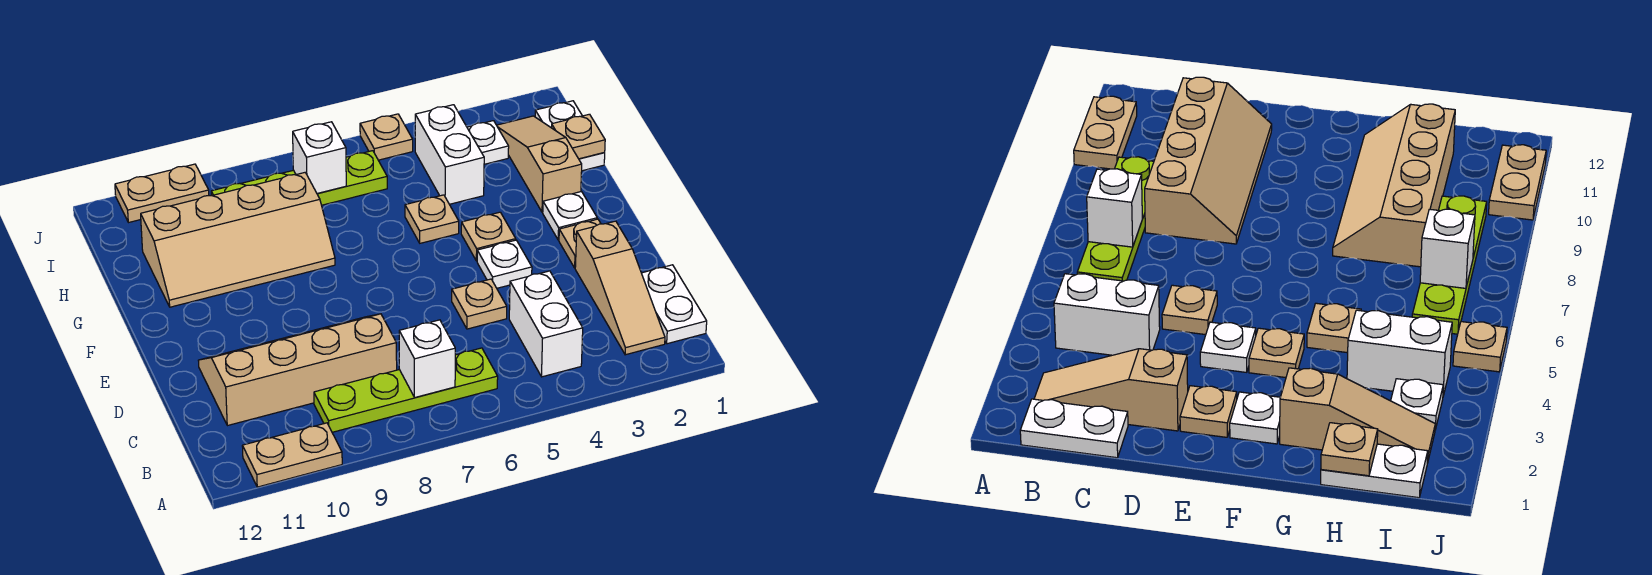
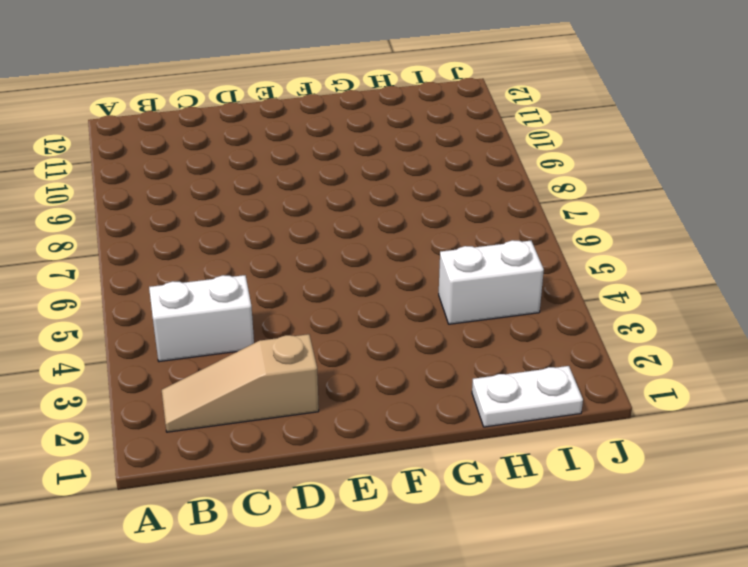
none -> tan plate A10:A11 level 1
none -> white plate B1:C1 level 1
none -> lime plate B6:B9 level 1

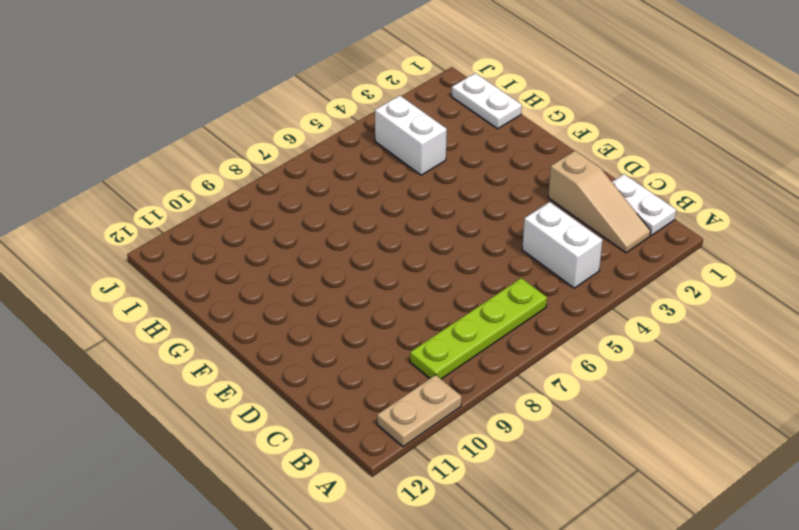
none -> tan slope C8:D11 level 1 top C
none -> tan plate D5 level 1
none -> tan plate E2 level 1

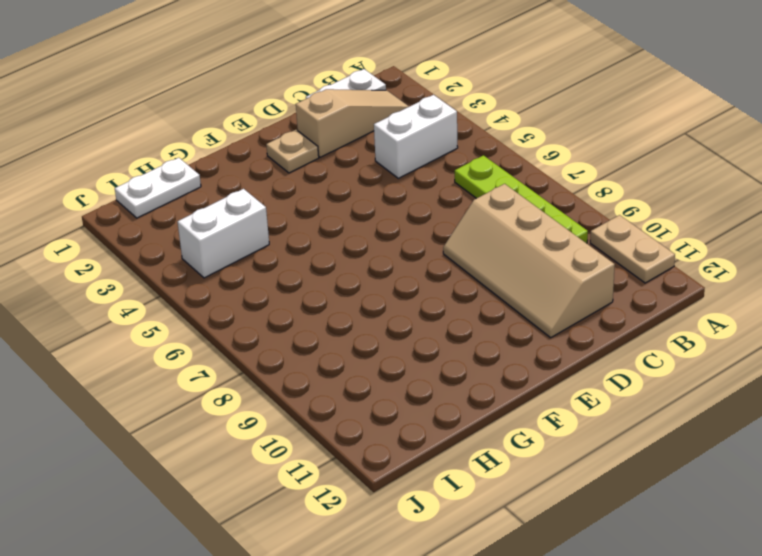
none -> tan plate D5 level 1
none -> white plate E4 level 1
none -> white plate F2 level 1

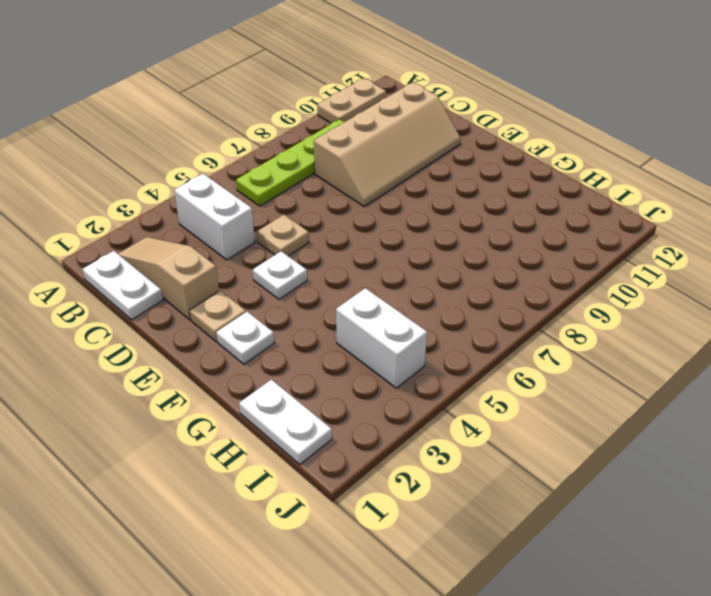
none -> tan plate F4 level 1
none -> tan slope G2:I2 level 1 top G
none -> tan plate G5 level 1

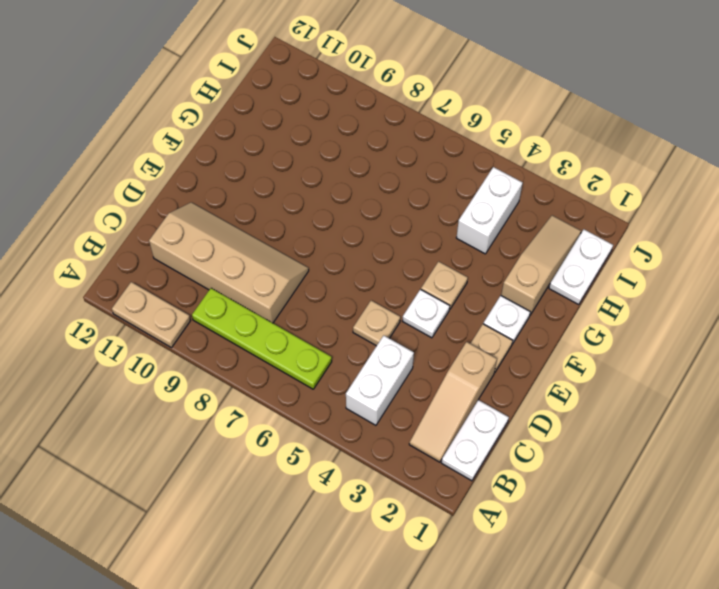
none -> tan plate G5 level 1
none -> tan slope G8:H11 level 1 top H
none -> white plate I3 level 1

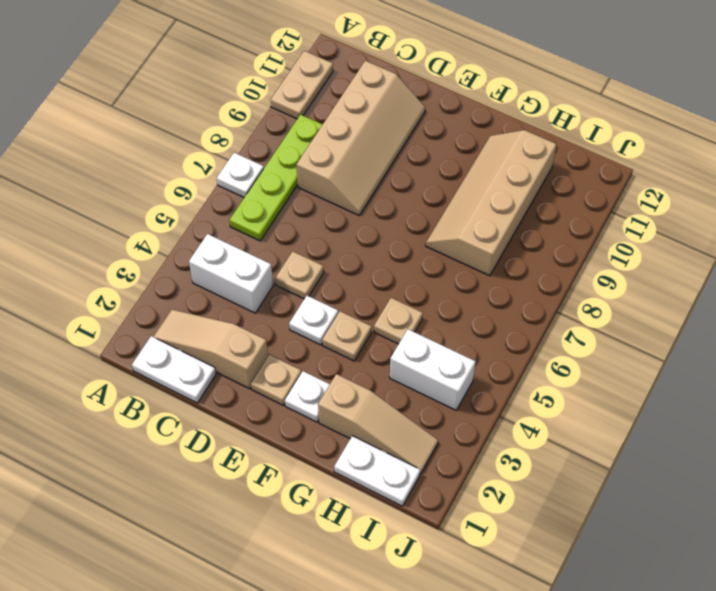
white plate A7 level 1 -> white plate I3 level 1
none -> lime plate I6:I9 level 1
none -> tan plate J5 level 1
none -> tan plate J10:J11 level 1

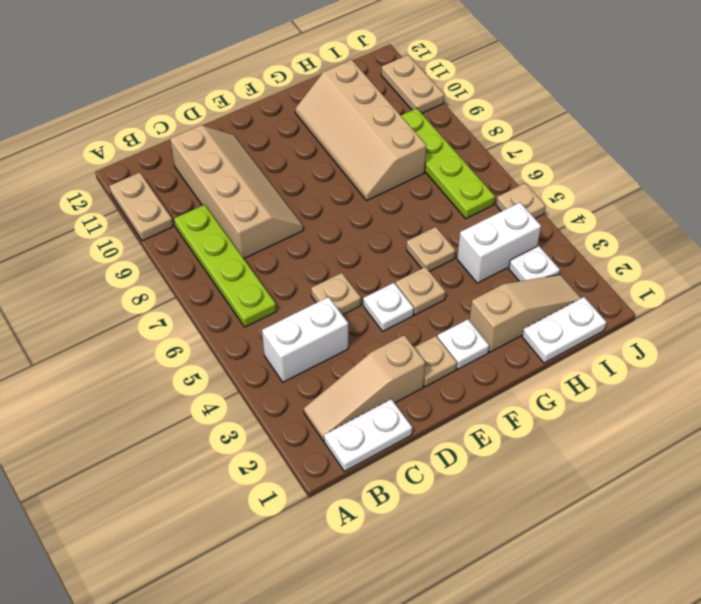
none -> white brick B7 level 2
none -> tan plate H1 level 2
none -> white brick I7 level 2

